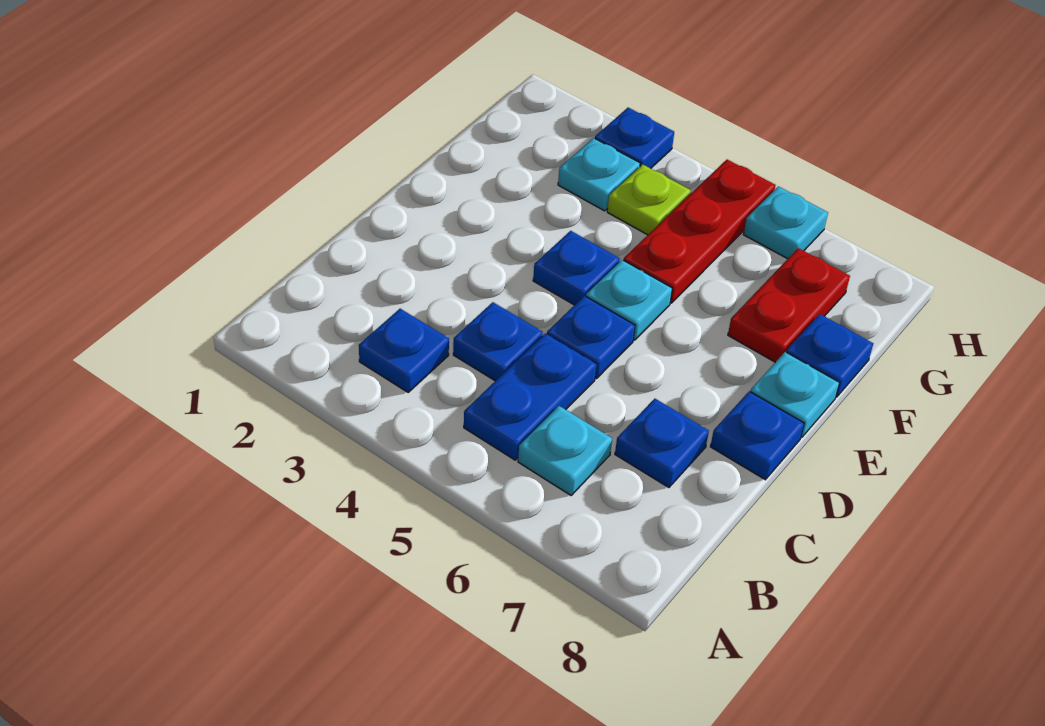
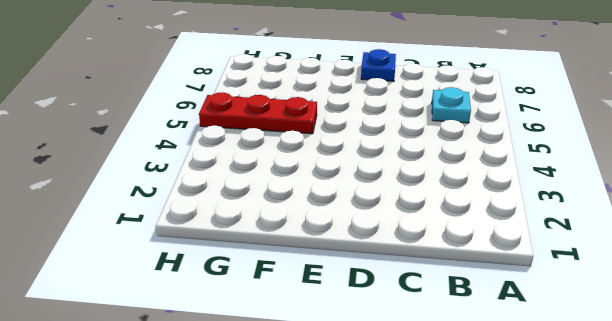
none -> blue plate B3 level 1
none -> blue plate B5:C5 level 1
none -> blue plate C4 level 1

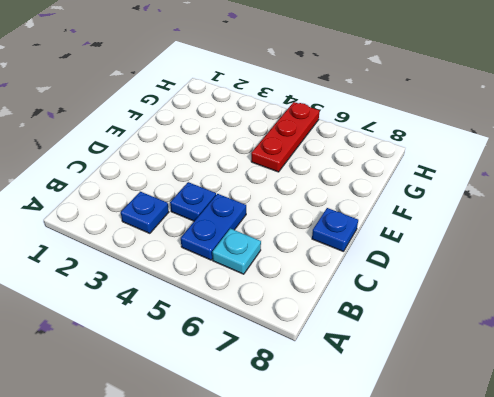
none -> blue plate C7 level 1
none -> blue plate D5 level 1
none -> blue plate E4 level 1

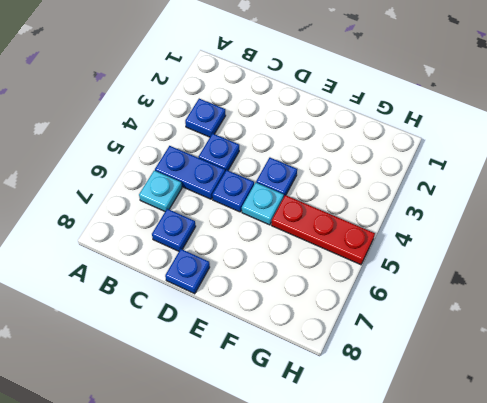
none -> cyan plate E8 level 1
none -> red plate F7:G7 level 1
none -> blue plate F8 level 1

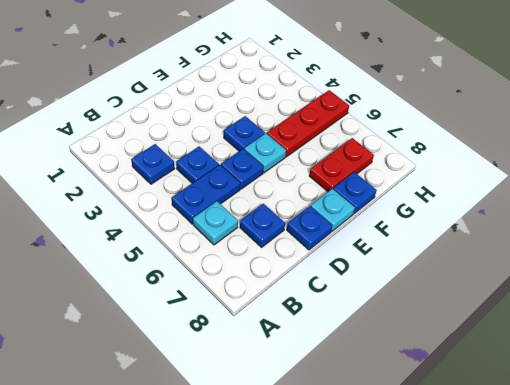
none -> cyan plate G3 level 1
none -> lime plate G4 level 1
none -> blue plate H3 level 1

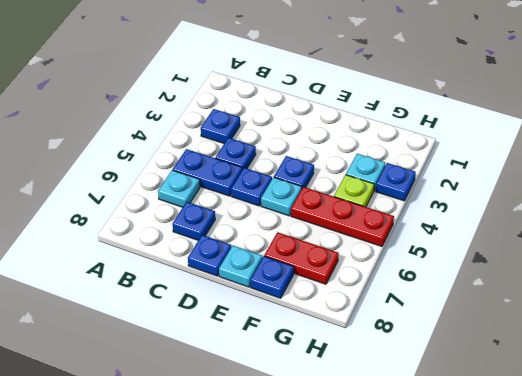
none -> cyan plate H6 level 1

